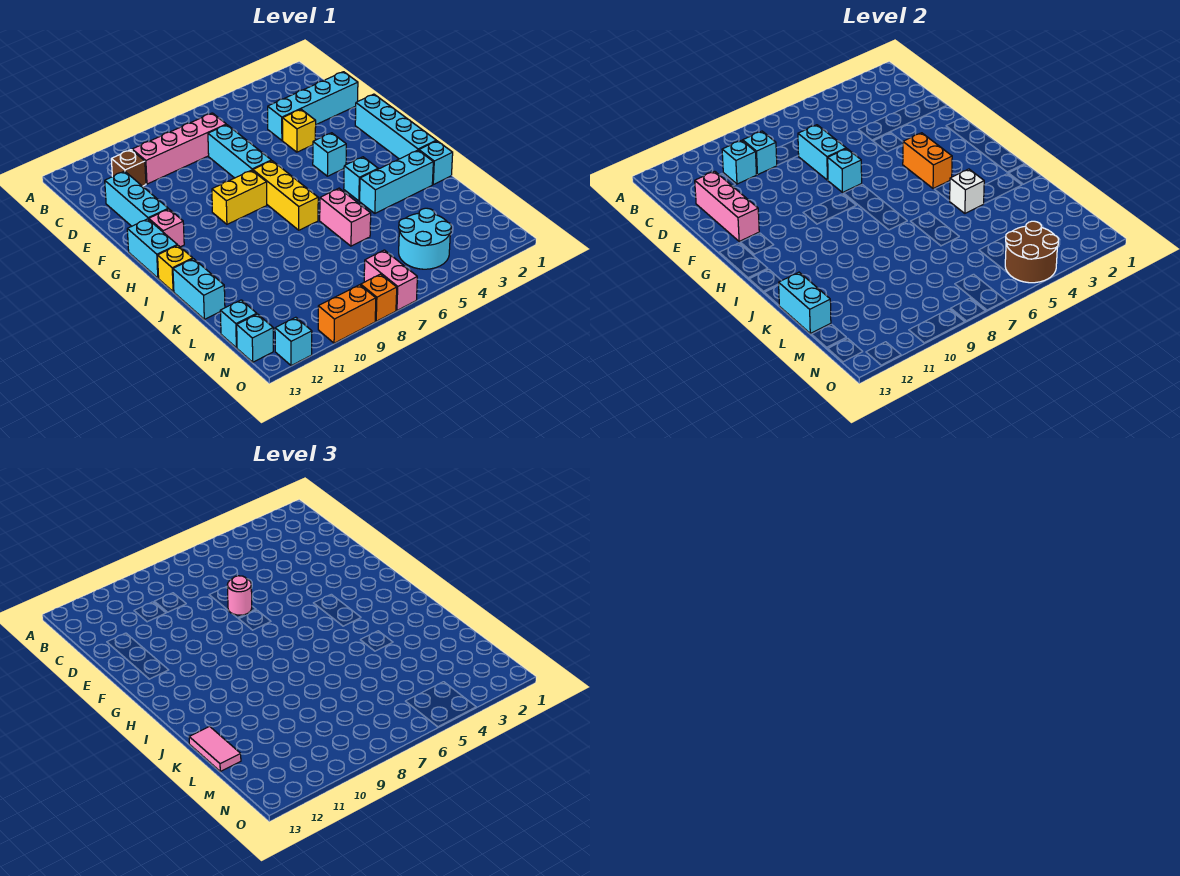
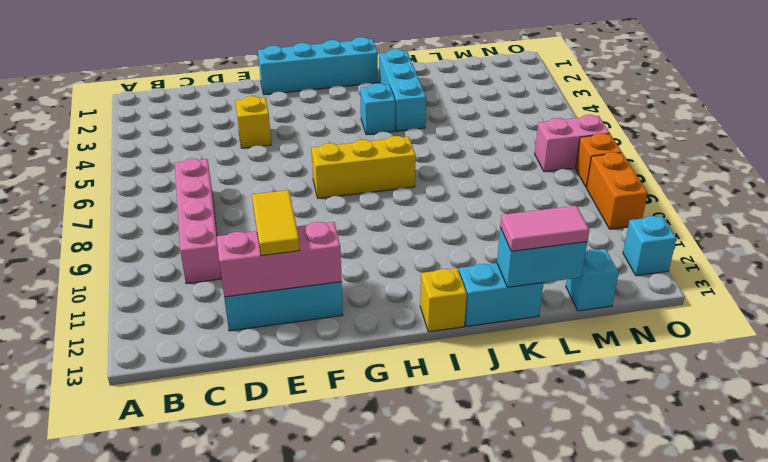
yellow tile E11:E12 level 3 -> none
none -> brown brick C11 level 1
none -> cyan brick D1:D4 level 1
none -> cyan brick D7:F7 level 1
none -> cyan brick G4 level 1

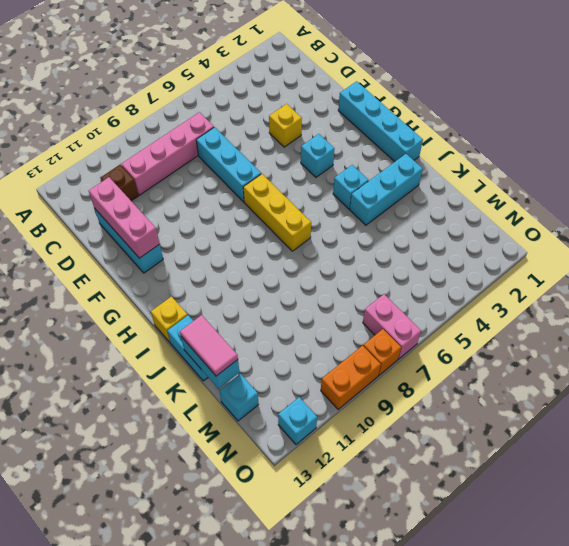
none -> cyan brick D1:D4 level 1
none -> yellow brick G8:G9 level 1
none -> pink brick G12 level 1
none -> cyan brick G13:H13 level 1

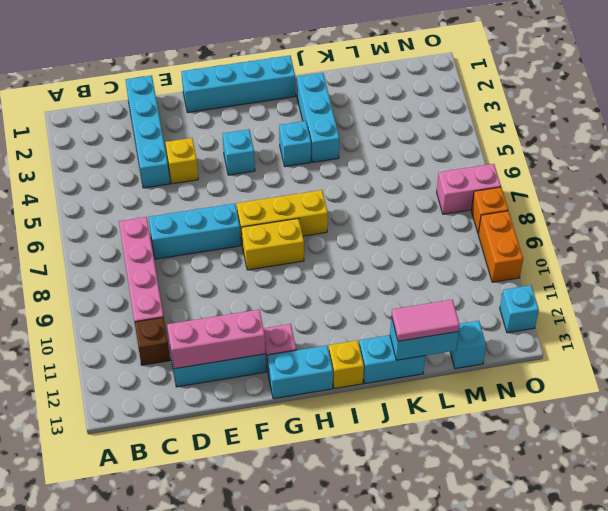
yellow brick G8:H8 level 1 -> yellow brick G8:G9 level 1
none -> cyan brick J1 level 1
none -> pink brick J6:K6 level 1
none -> cyan round brick M4:N5 level 1
none -> cyan brick N13 level 1

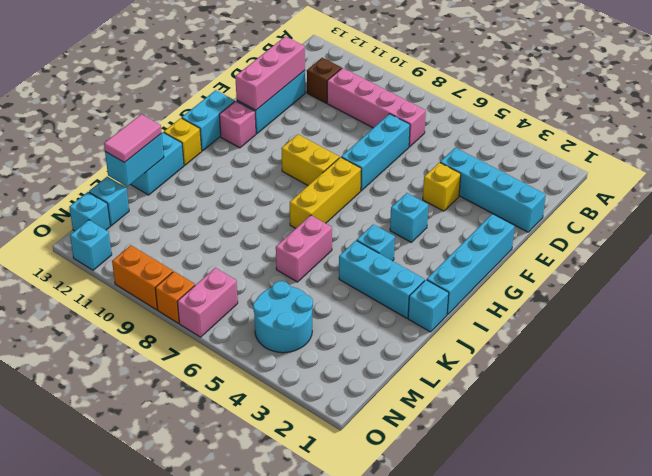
none -> cyan brick C9 level 2
none -> cyan brick C10 level 2
none -> cyan brick D7:E7 level 2
none -> cyan brick F7 level 2

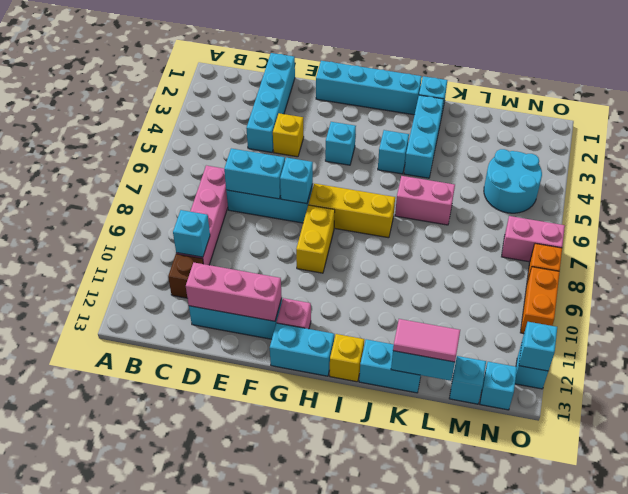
cyan brick O12 level 2 -> cyan brick C9 level 2
none -> orange brick G4:H4 level 2
none -> white brick J4 level 2
none -> brown round brick N4:O5 level 2
none -> pink round brick E7 level 3

